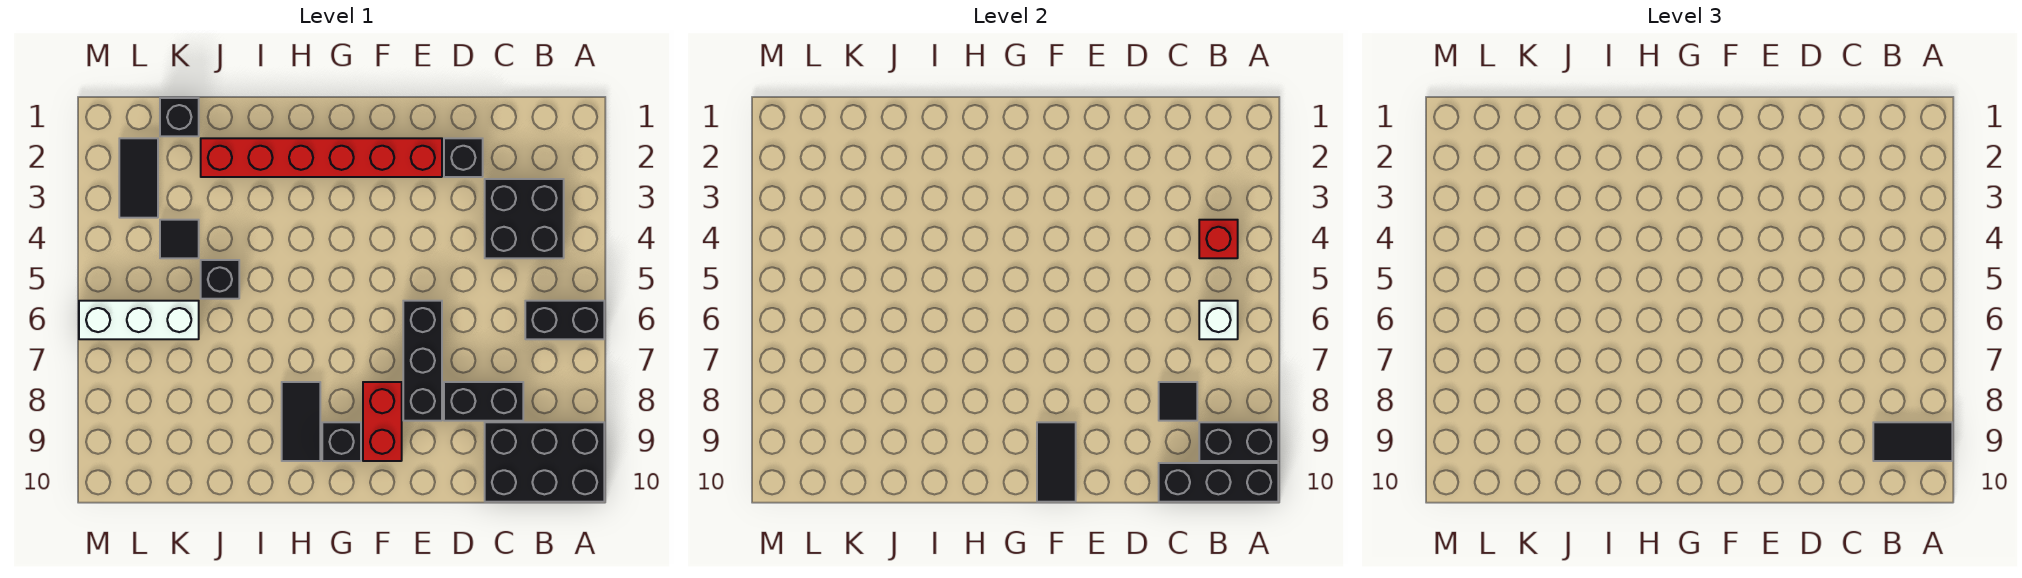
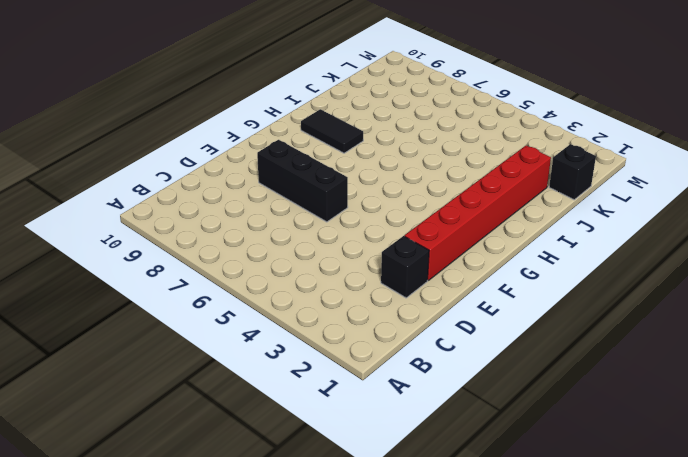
none -> black brick A6:B6 level 1
none -> black brick A9:C10 level 1
none -> black brick B3:C4 level 1

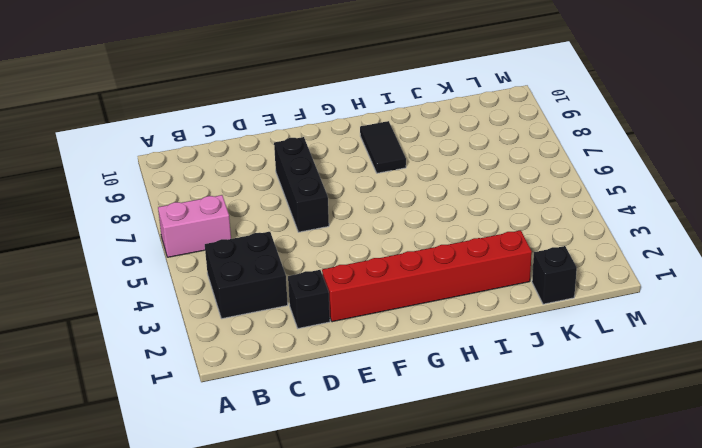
pink brick A6:B6 level 1 -> black brick A6:B6 level 1
none -> black brick A9:C10 level 1
none -> black brick C8:D8 level 1
none -> red brick F8:F9 level 1

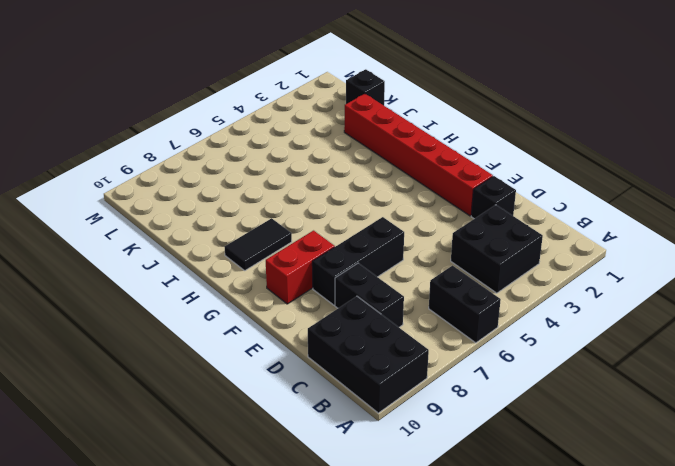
none -> black brick G9 level 1
none -> black brick J5 level 1
none -> black tile K4 level 1

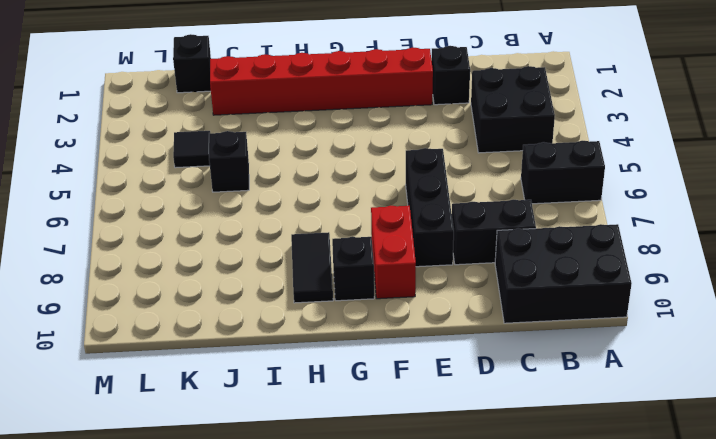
none -> white brick K6:M6 level 1
none -> black tile L2:L3 level 1
none -> black brick A9:B9 level 2

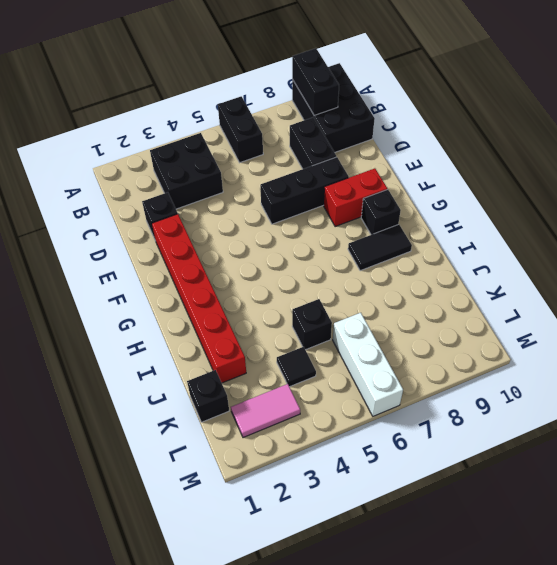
pink tile L2:L3 level 1 -> black tile L2:L3 level 1
none -> black brick A10:C10 level 2
none -> red brick B4 level 2
none -> white brick B6 level 2

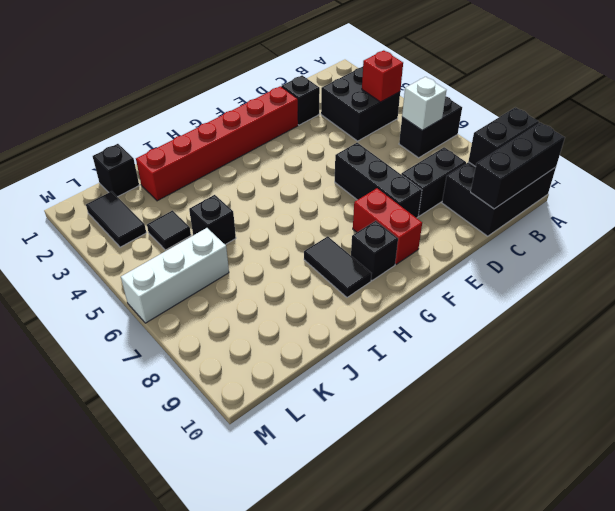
none -> black tile C8 level 2
none -> black tile F9:F10 level 2
none -> black tile A9:B9 level 3

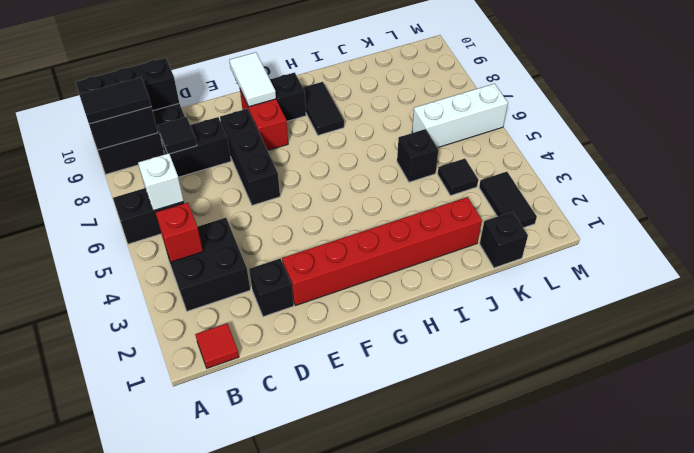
red tile B1 level 1 -> none
white tile F9:F10 level 2 -> black tile F9:F10 level 2

